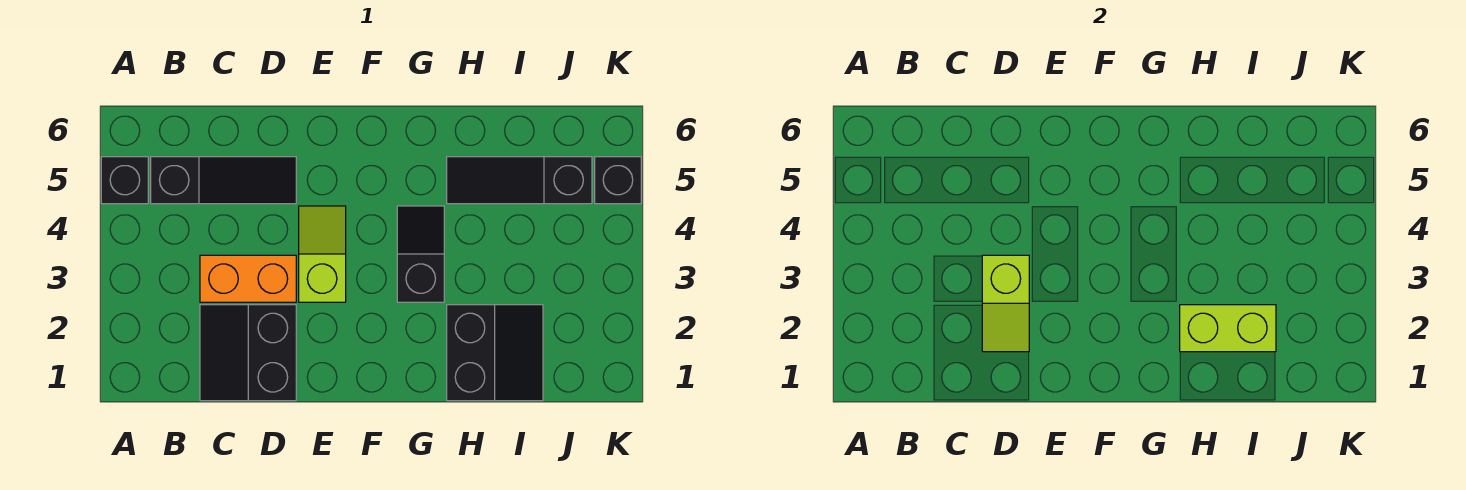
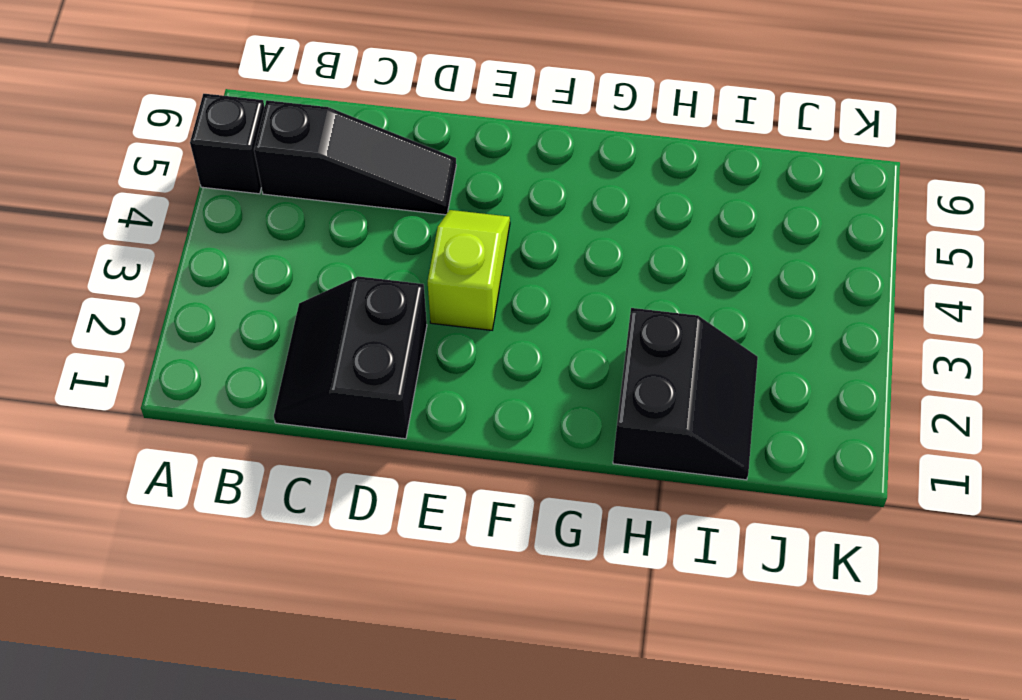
none -> orange brick C3:D3 level 1
none -> black slope G3:G4 level 1 top 3

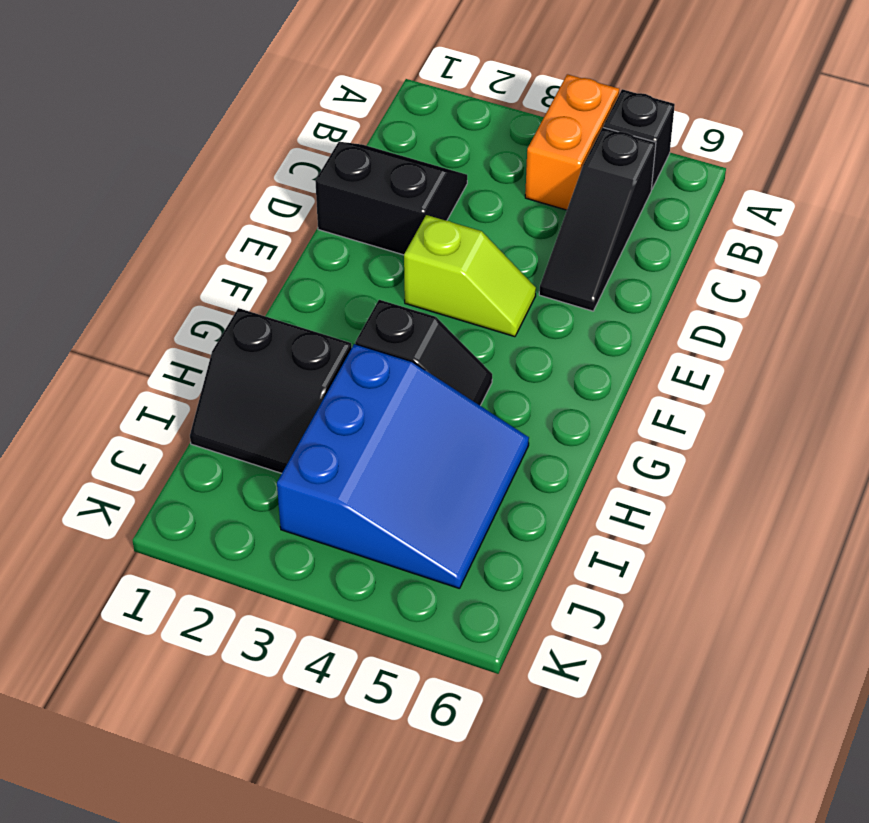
orange brick A4:B4 level 1 -> orange brick C3:D3 level 1
blue slope H3:J5 level 1 top 3 -> black slope H5:J5 level 1 top J
none -> black brick K5 level 1
none -> lime slope D2:D3 level 2 top 3

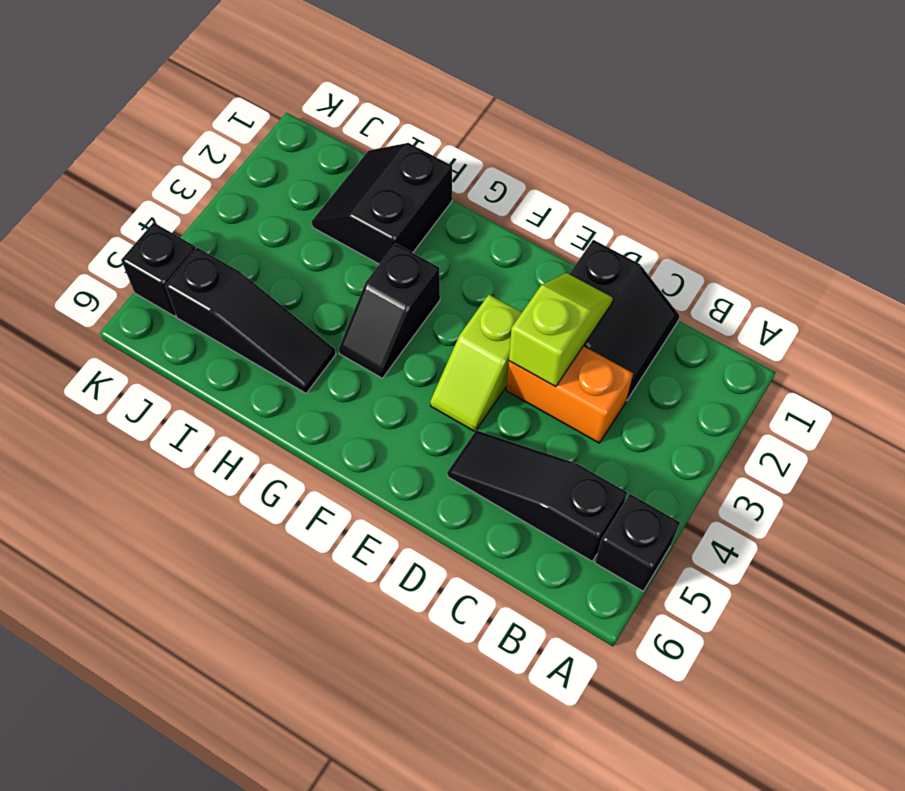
none -> lime brick H2:I2 level 2

